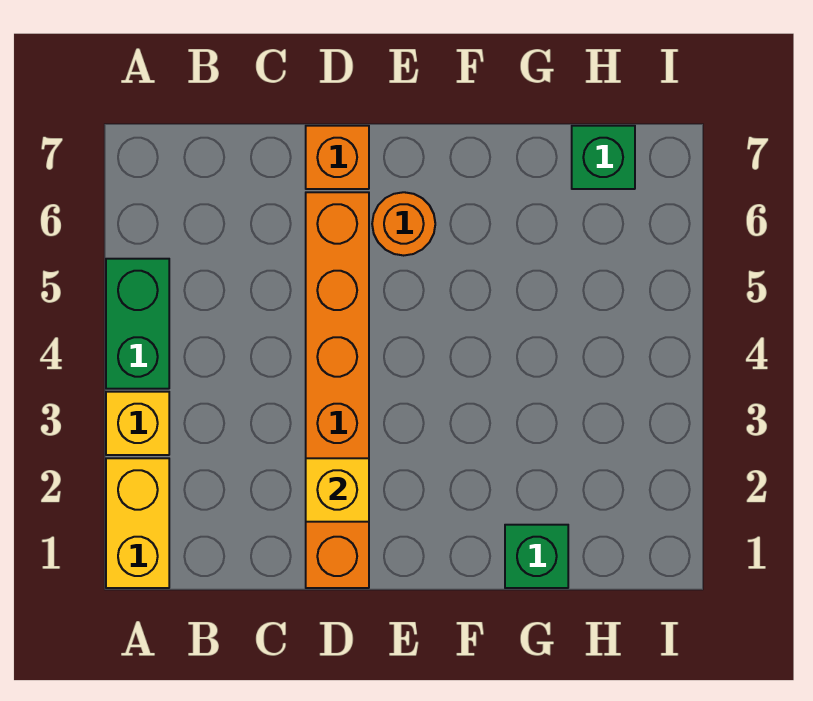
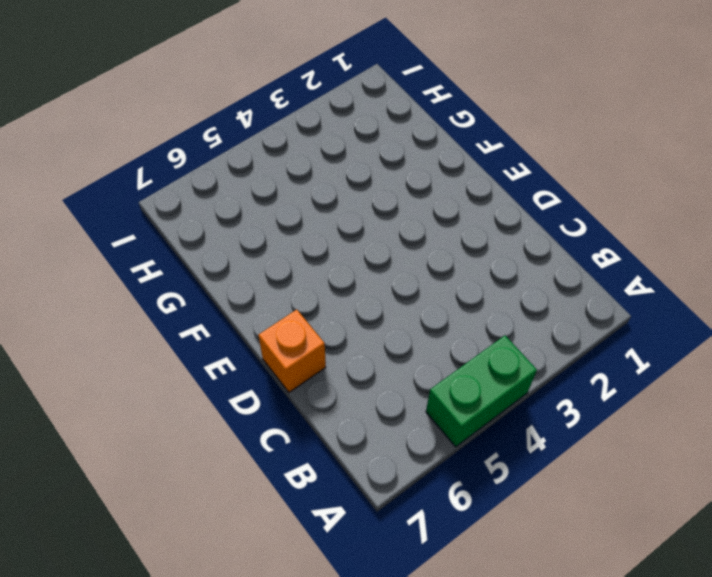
none -> yellow brick A1:A2 level 1
none -> yellow brick A3 level 1

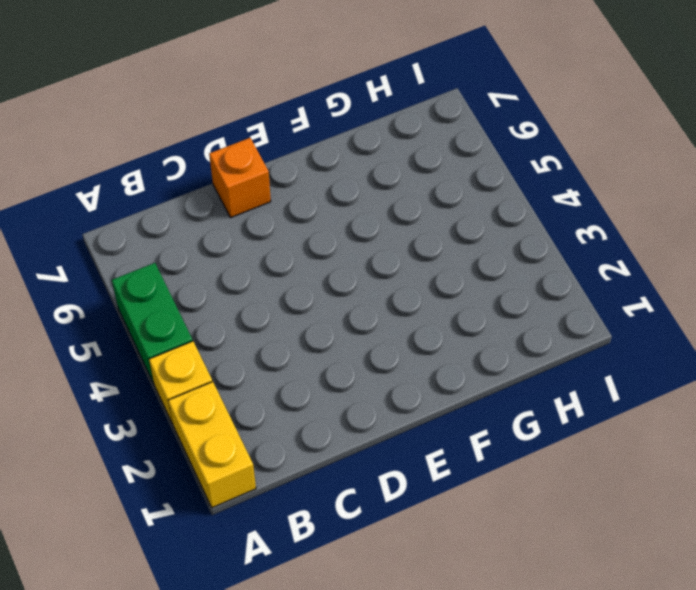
none -> orange brick D1:D6 level 1
none -> orange round brick E6 level 1

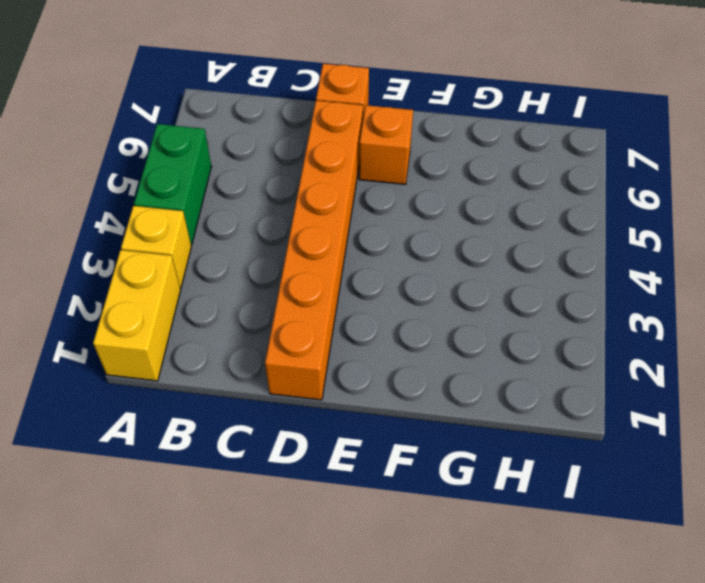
orange brick E6 level 1 -> orange round brick E6 level 1
none -> green brick G1 level 1
none -> green brick H7 level 1

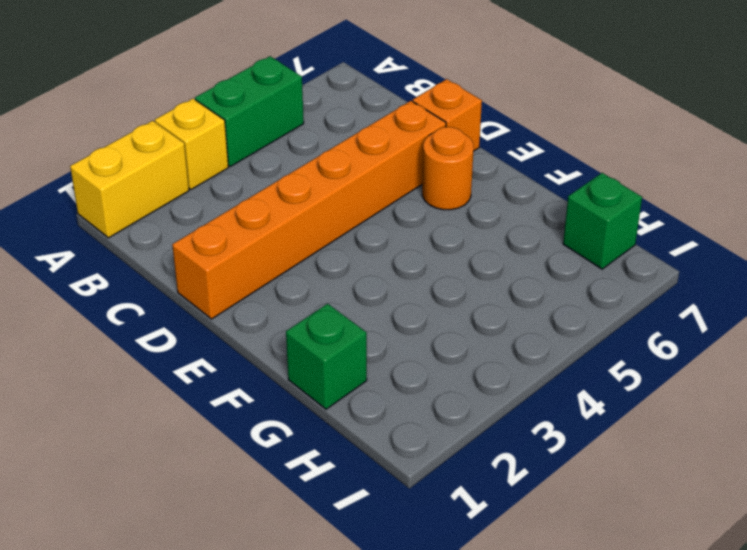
none -> yellow brick D2 level 2

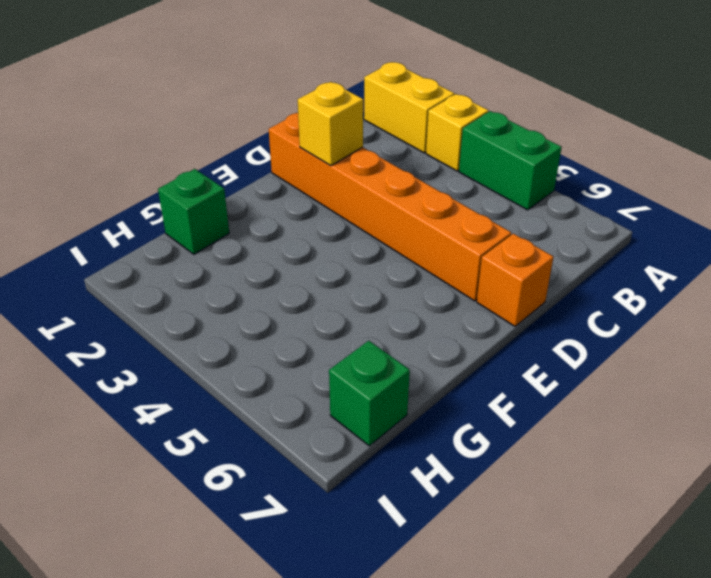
none -> orange round brick E6 level 1

